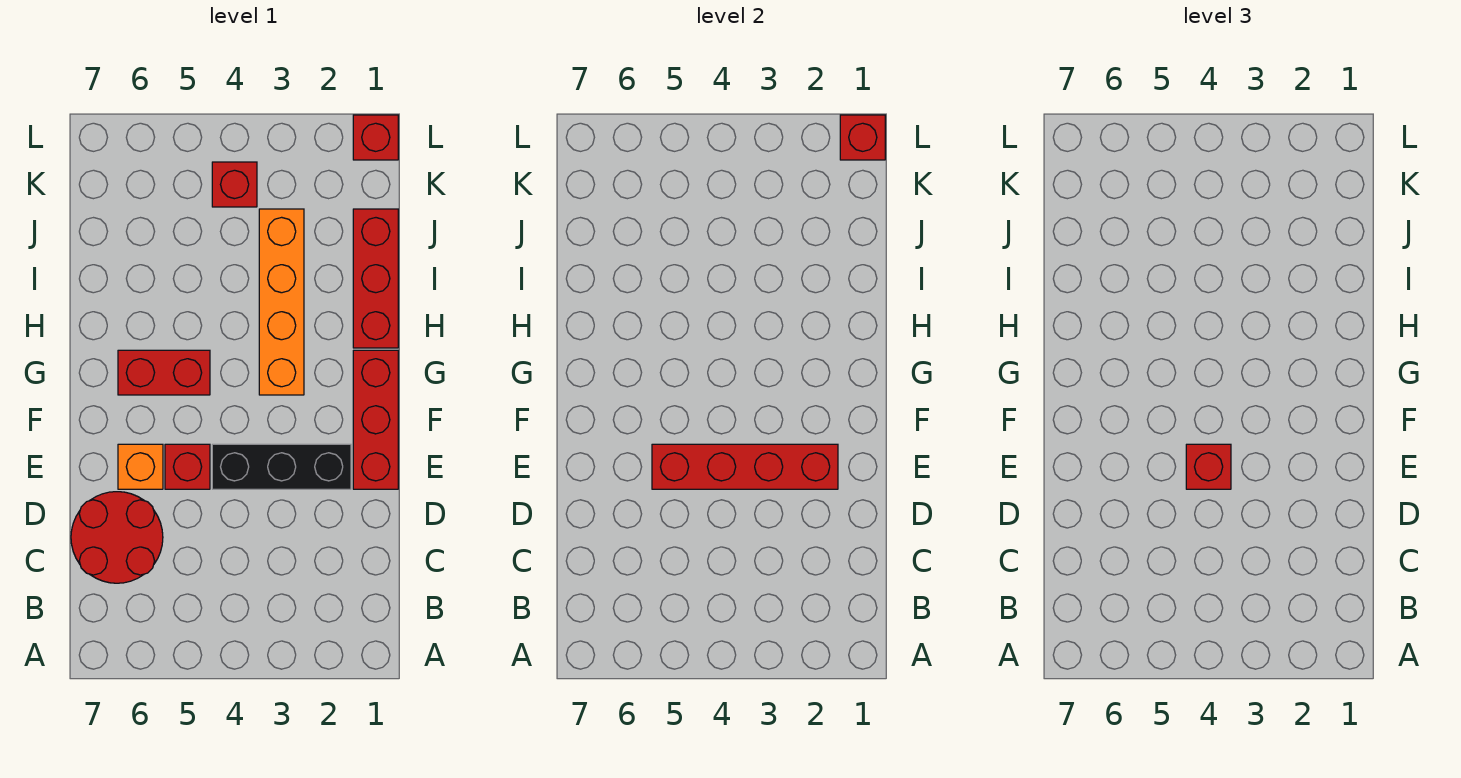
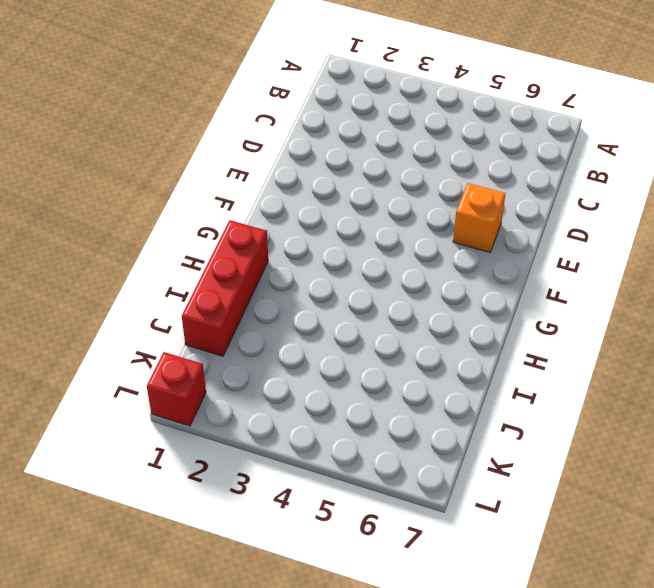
none -> red round brick C6:D7 level 1
none -> red brick E1:G1 level 1
none -> black brick E2:E4 level 1

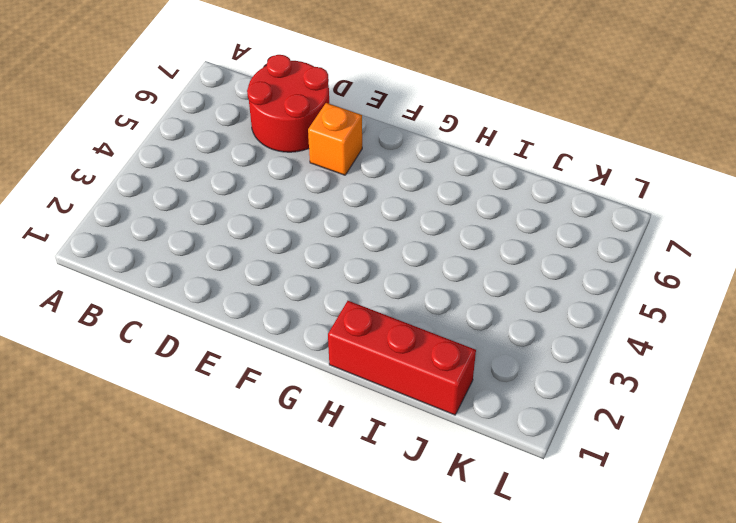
none -> red brick E1:G1 level 1
none -> black brick E2:E4 level 1
none -> red brick E5 level 1

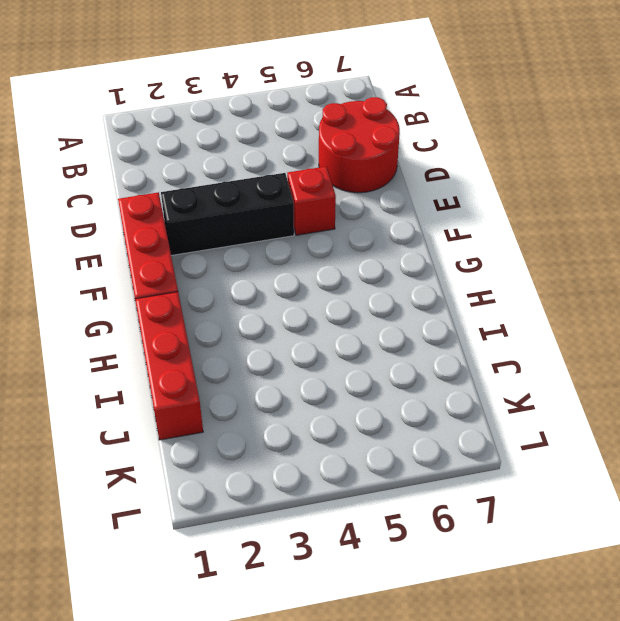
none -> orange brick E6 level 1
none -> orange brick G3:J3 level 1
none -> red brick G5:G6 level 1

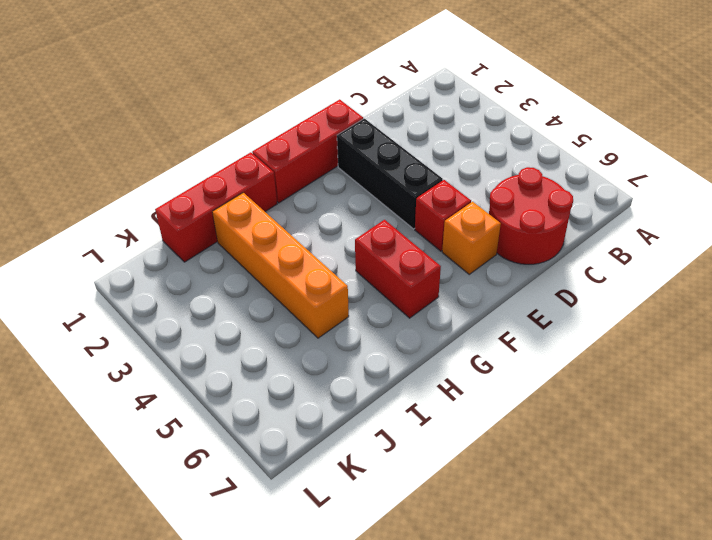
orange brick I2:I5 level 1 -> orange brick G3:J3 level 1
none -> red brick K4 level 1
none -> red brick L1 level 1
none -> red brick E2:E5 level 2

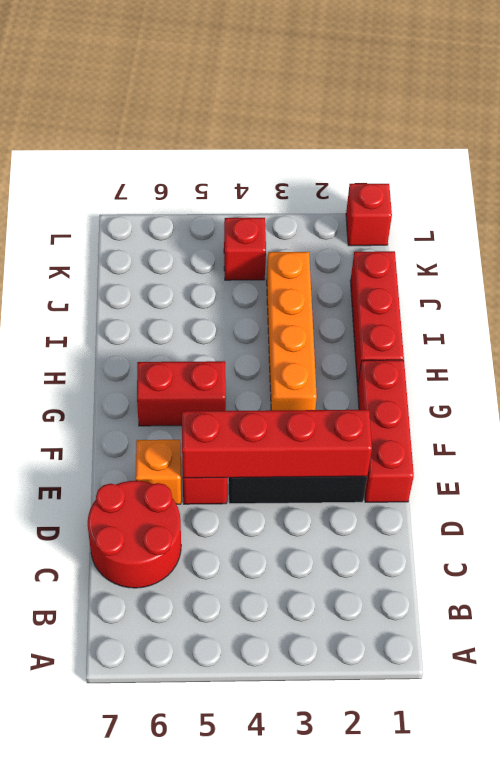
none -> red brick L1 level 2
none -> red brick E4 level 3

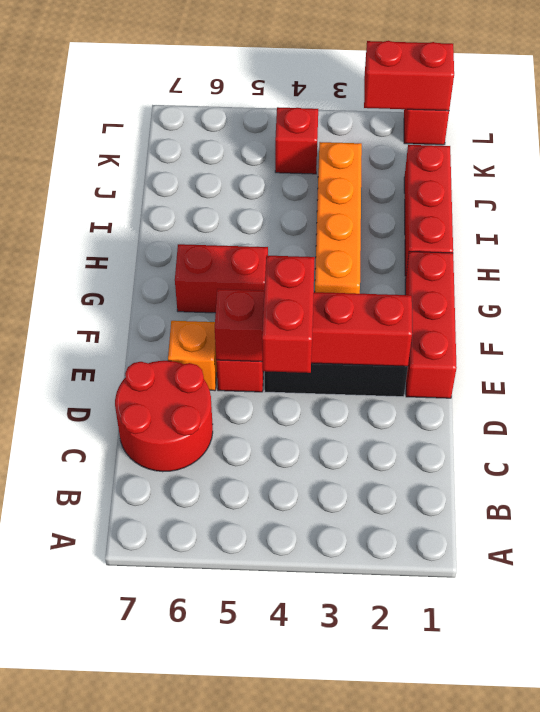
red brick D4:E4 level 3 -> red brick E4 level 3
red brick L1:L2 level 2 -> red brick L1 level 2

